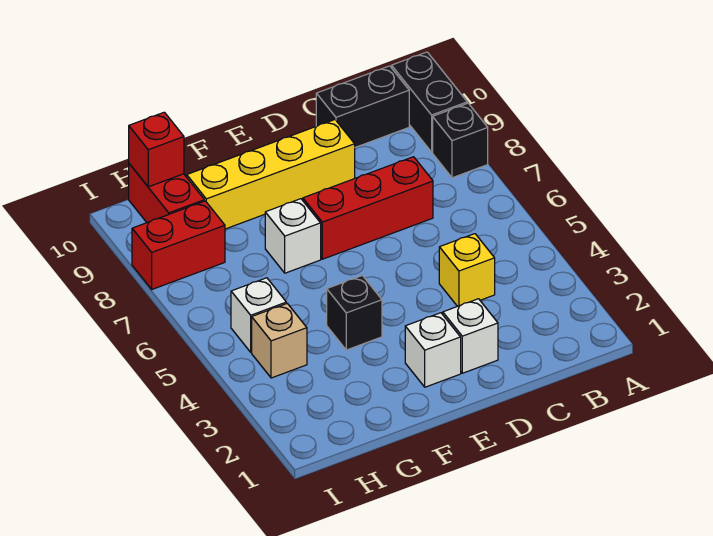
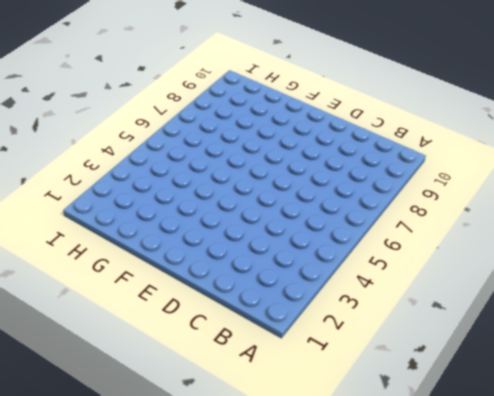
none -> black brick A8 level 1
none -> black brick A9:A10 level 1
none -> black brick B10:C10 level 1

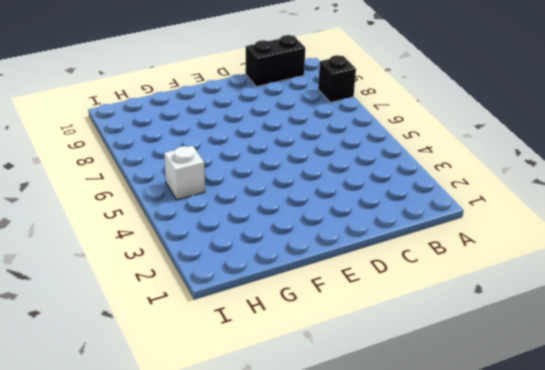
none -> black brick A9:A10 level 1
none -> yellow brick C4 level 1
none -> red brick C7:E7 level 1

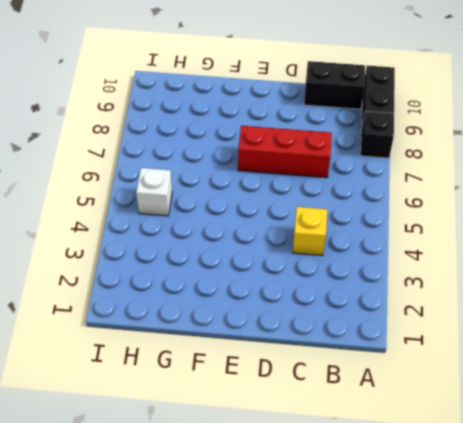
none -> white brick D2 level 1
none -> yellow brick D9:G9 level 1
none -> white brick E2 level 1

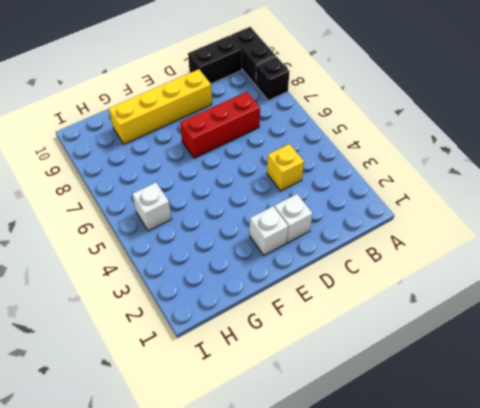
none -> black brick F4 level 1
none -> white brick F7 level 1
none -> tan brick H4 level 1

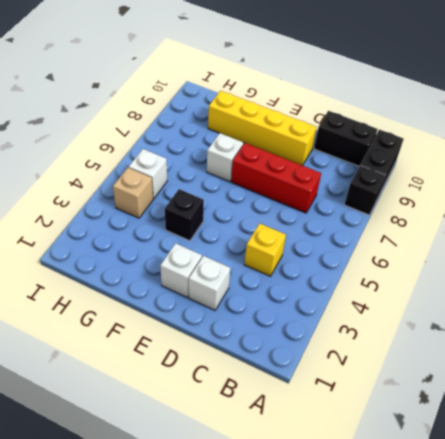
none -> red brick H8:I8 level 1
none -> red brick H9:H10 level 1
none -> red brick H10 level 2

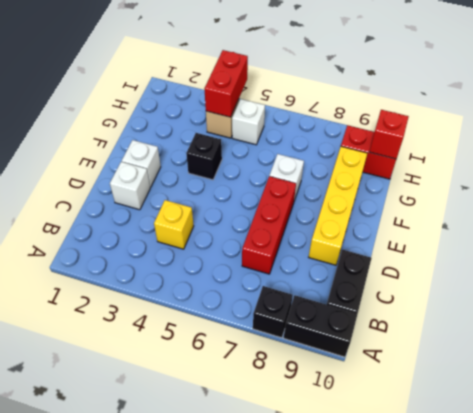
red brick H4:I4 level 2 -> red brick H8:I8 level 1

